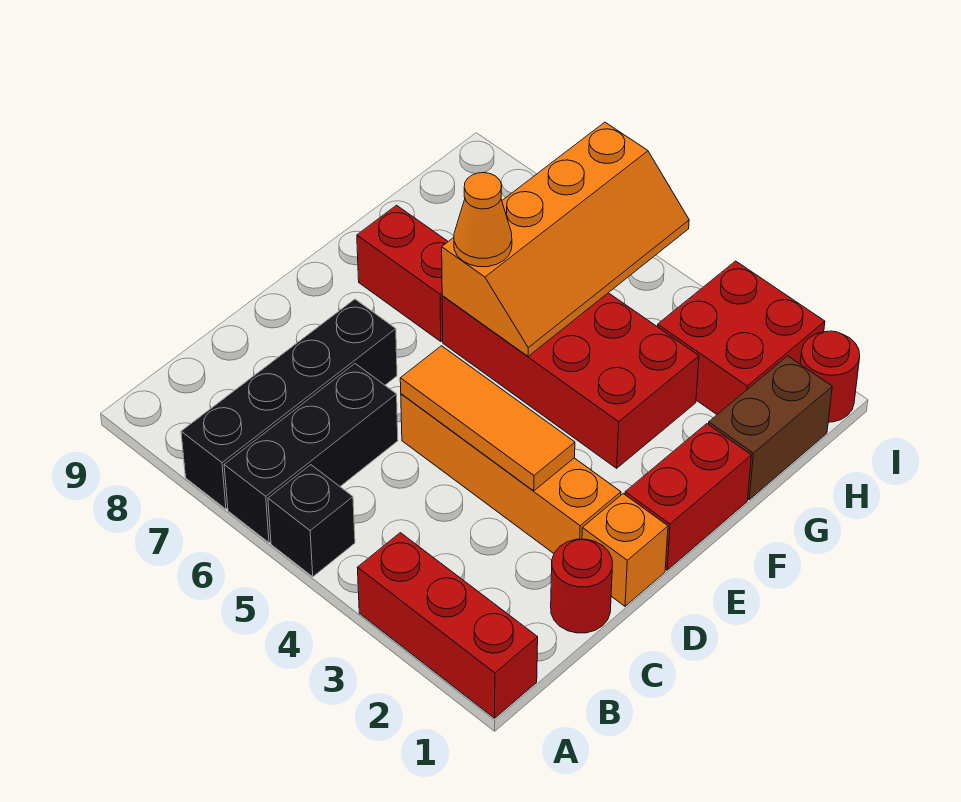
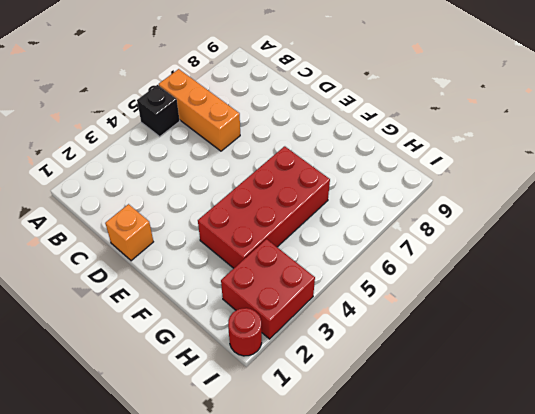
orange brick A6:C6 level 1 -> black brick A6:C6 level 1
none -> red brick A1:A3 level 1
none -> black brick A7:D7 level 1
none -> red round brick C1 level 1

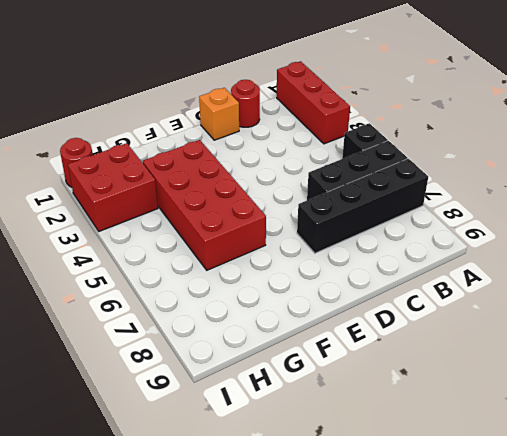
none -> orange brick D2:D5 level 1
none -> red brick E1:F1 level 1
none -> red brick F7:F8 level 1

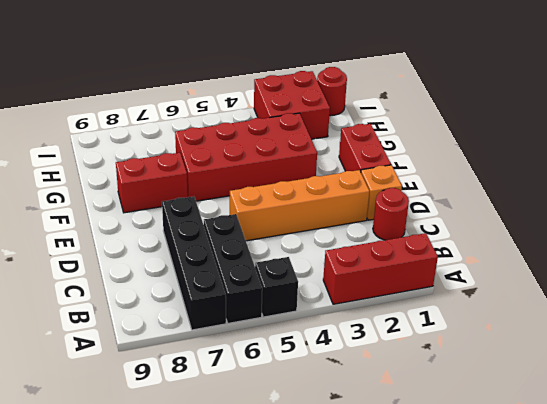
none -> brown brick G1:H1 level 1
none -> orange tile D3:D5 level 2
none -> orange slope F5:I6 level 2 top 6

